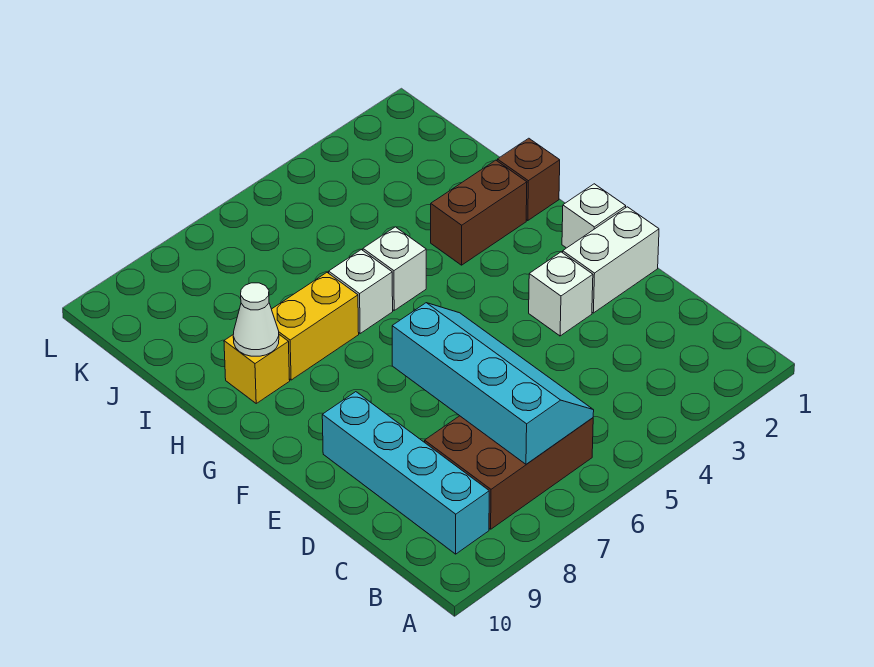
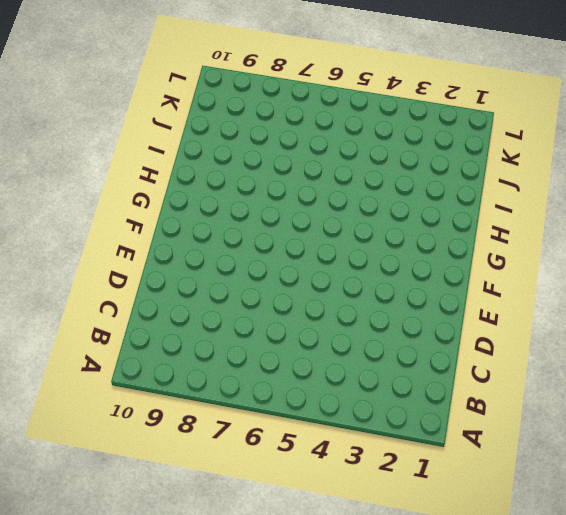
none -> brown brick B6:C8 level 1
none -> cyan brick B9:E9 level 1
none -> white brick E1:E2 level 1

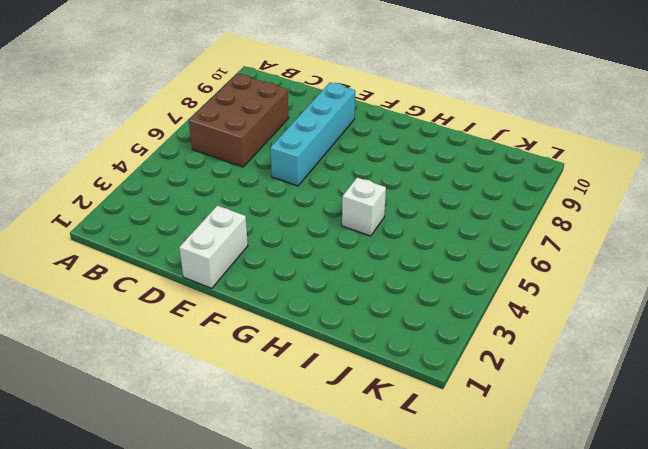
cyan brick E6:E9 level 1 -> cyan brick B9:E9 level 1
none -> white brick E3 level 1
none -> white brick F1 level 1
none -> brown brick H1 level 1

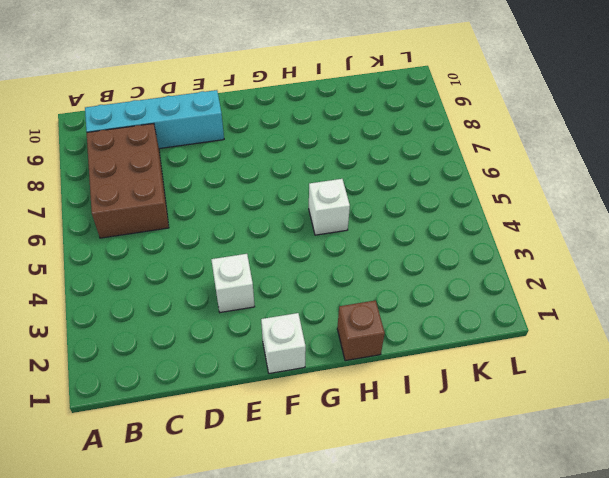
none -> white brick E1:E2 level 1
none -> brown brick H2:H3 level 1
none -> white brick H6 level 1

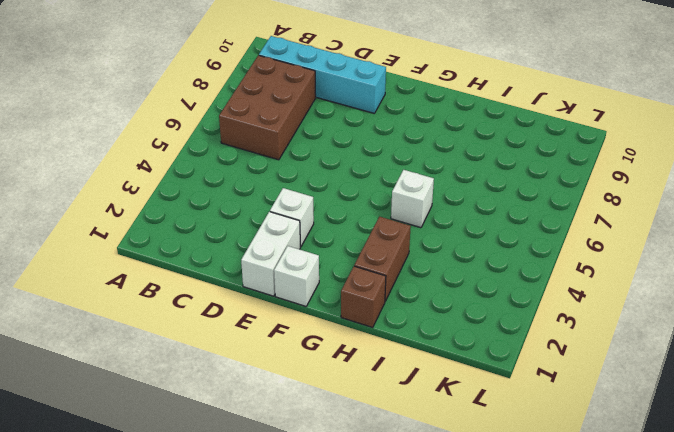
none -> white brick H6 level 1
none -> yellow brick H7:H8 level 1
none -> yellow brick H9 level 1

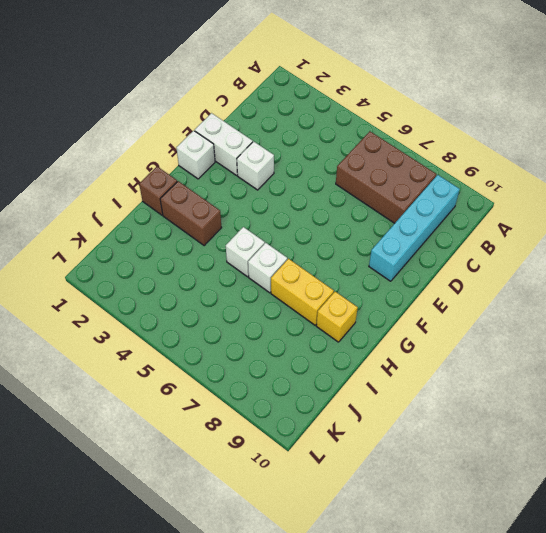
none -> cyan slope B6:E7 level 2 top 7
none -> white cone H9 level 2

